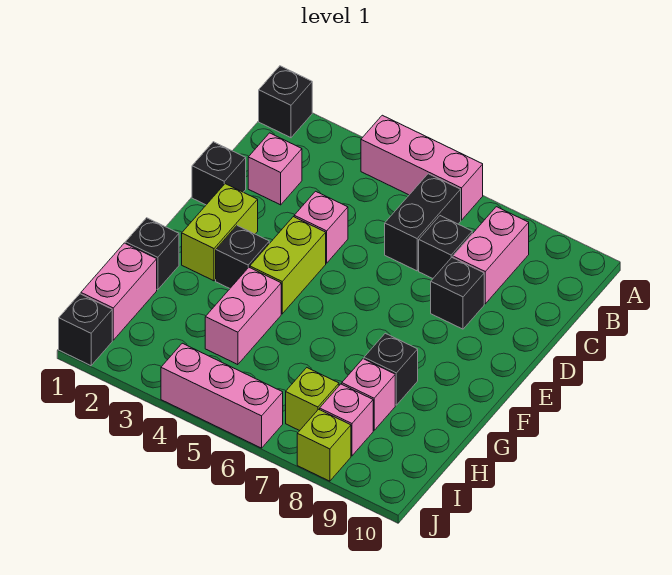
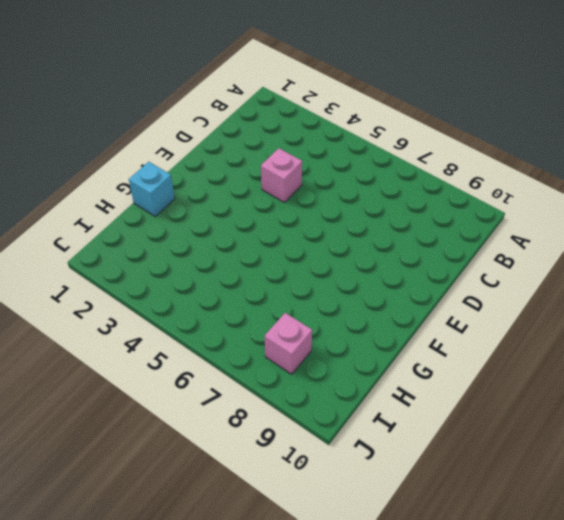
cyan brick G1 level 1 -> black brick G1 level 1
none -> black brick A1 level 1
none -> pink brick A4:A6 level 1
none -> black brick B6:C6 level 1

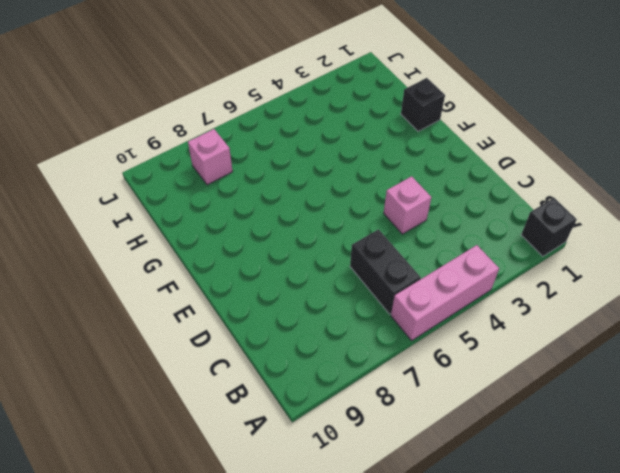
none -> pink brick B8:C8 level 1
none -> pink brick C2 level 1
none -> black brick C7 level 1

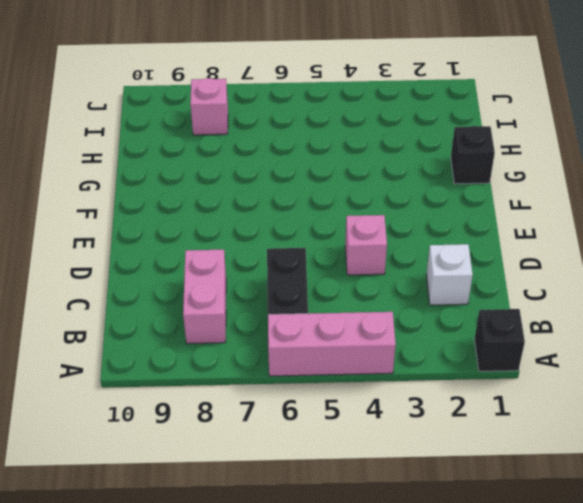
white brick C2 level 1 -> pink brick C2 level 1
none -> black brick C7 level 1
none -> black brick D1 level 1
none -> black brick D8 level 1

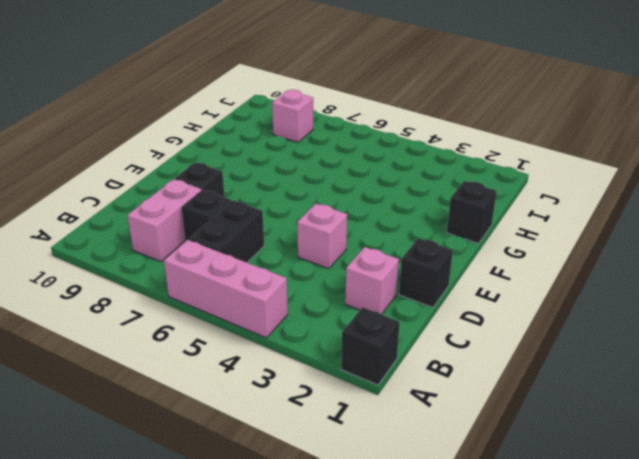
none -> lime brick E2:F2 level 1
none -> lime brick E4:F4 level 1
none -> black brick F3 level 1

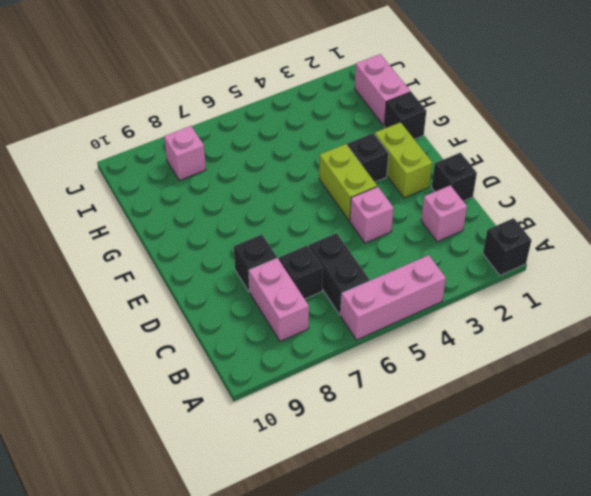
none -> pink brick G4:H4 level 1
none -> black brick G8 level 1
none -> pink brick H8 level 1

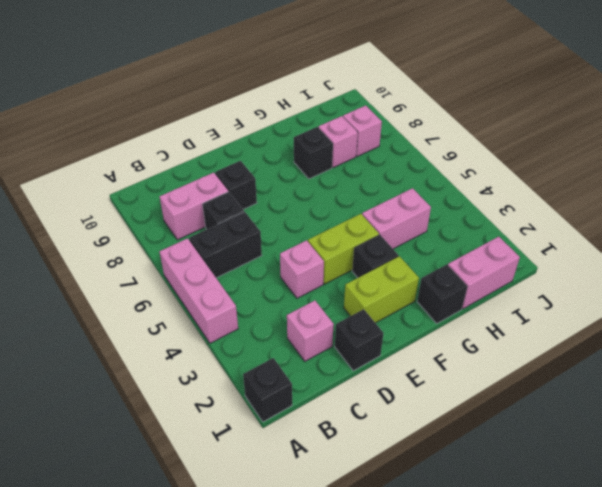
none -> lime brick I7 level 1
none -> black brick J1 level 1
none -> pink brick J4:J6 level 1

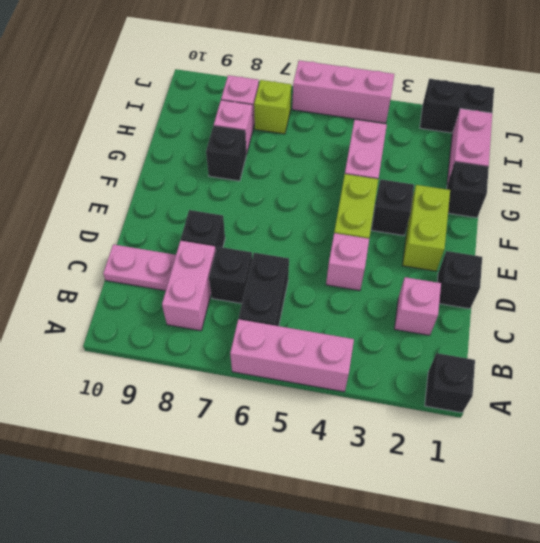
pink plate C9:C10 level 1 -> none
black brick J1:J2 level 1 -> black brick J1 level 1
none -> lime brick J8 level 1

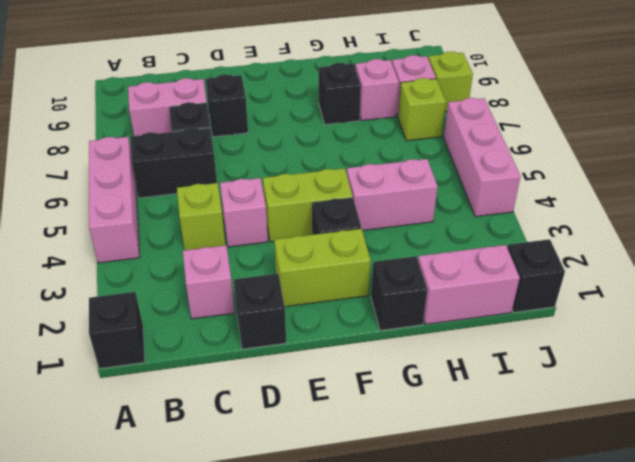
lime brick C4 level 1 -> none

